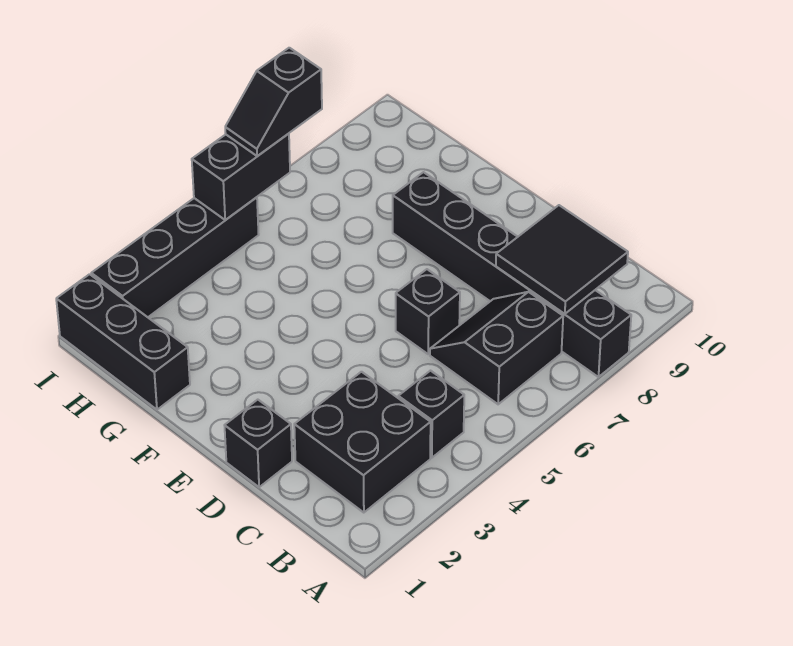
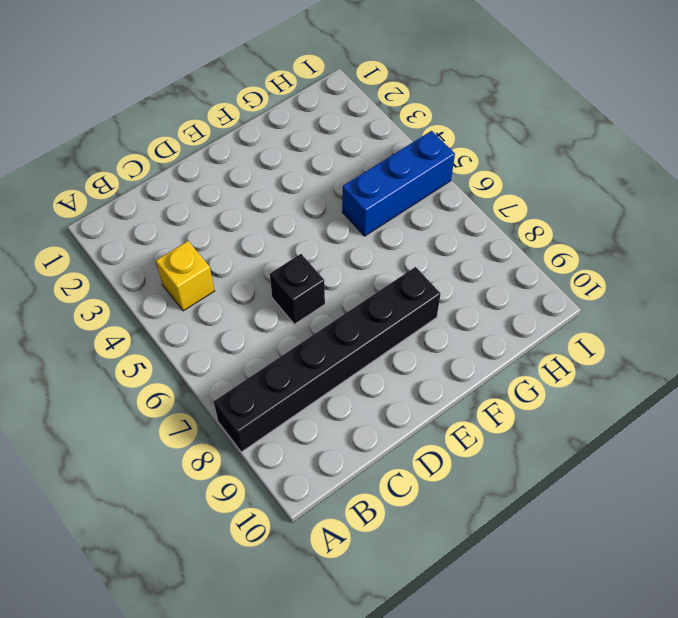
yellow brick B4 level 1 -> black brick B4 level 1
blue brick G5:I5 level 1 -> black brick I2:I5 level 1
none -> black brick B2:C3 level 1
none -> black slope B6:C7 level 1 top B

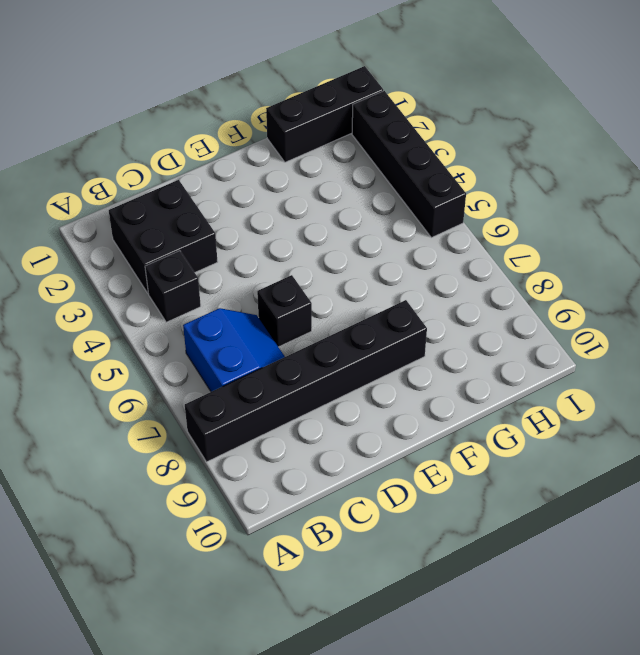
blue slope B6:C7 level 1 top B -> black slope B6:C7 level 1 top B
none -> black brick D1 level 1
none -> black tile B8:C9 level 2

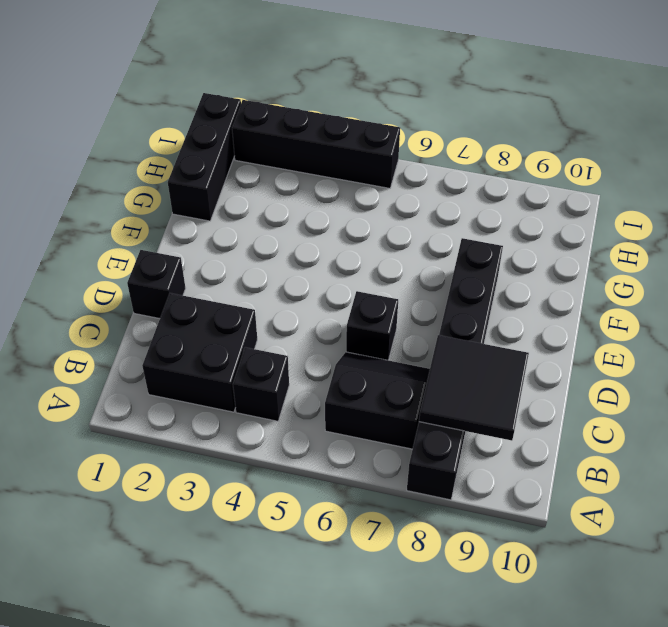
none -> black brick I5:I6 level 2
none -> black slope I6:I7 level 3 top 7

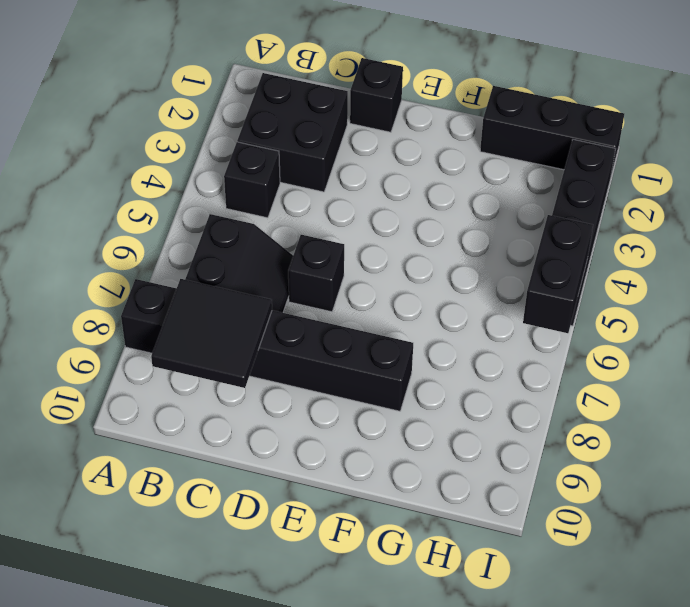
none -> black slope I6:I7 level 3 top 7

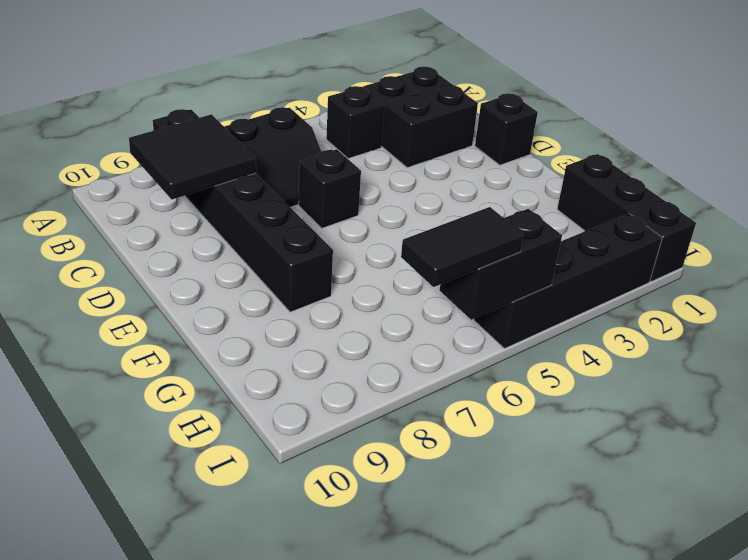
black tile I6:I7 level 3 -> black slope I6:I7 level 3 top 7

